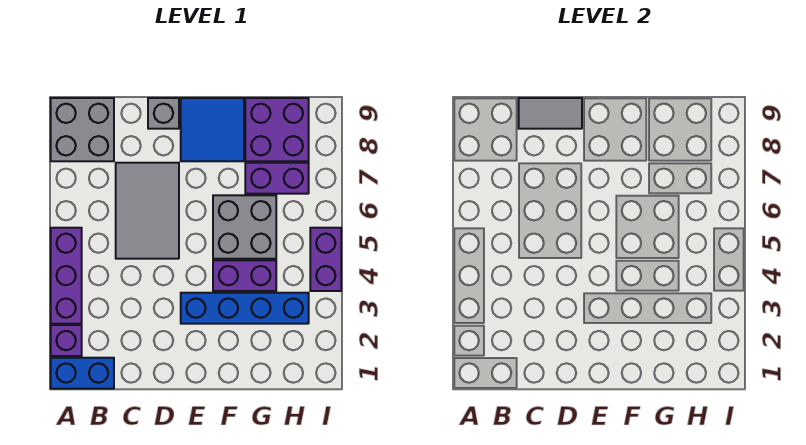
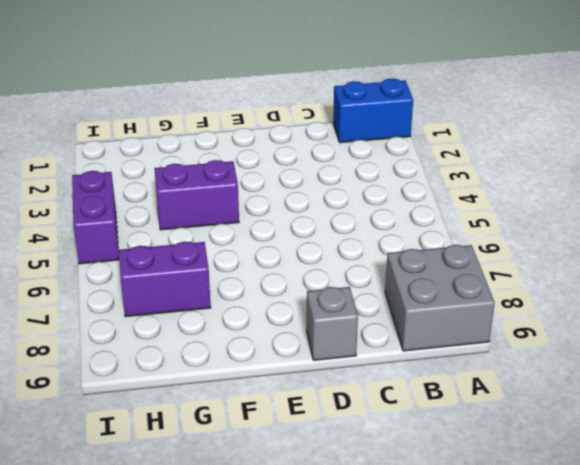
none -> purple brick A2 level 1
none -> purple brick A3:A5 level 1
none -> grey tile C5:D7 level 1

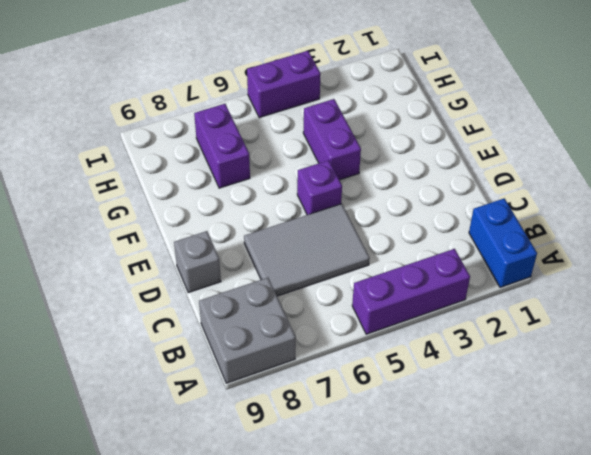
purple brick E5 level 1 -> purple brick A2 level 1
none -> blue brick E3:H3 level 1
none -> blue tile E8:F9 level 1
none -> grey brick F5:G6 level 1

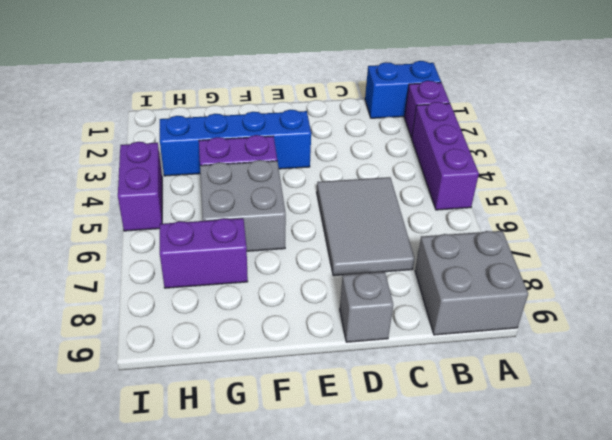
none -> blue tile E8:F9 level 1
none -> purple brick G8:H9 level 1
none -> grey tile C9:D9 level 2

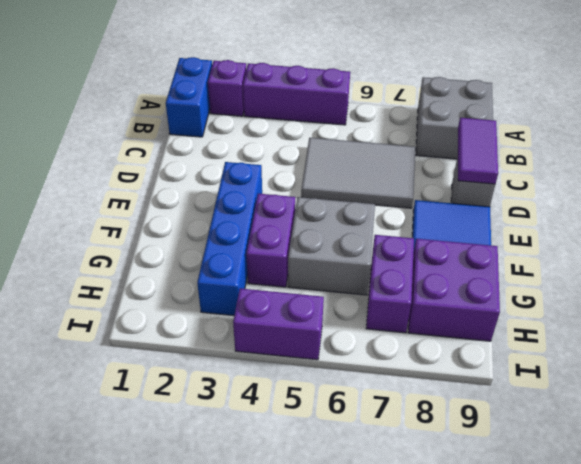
purple tile C9:D9 level 2 -> grey tile C9:D9 level 2

